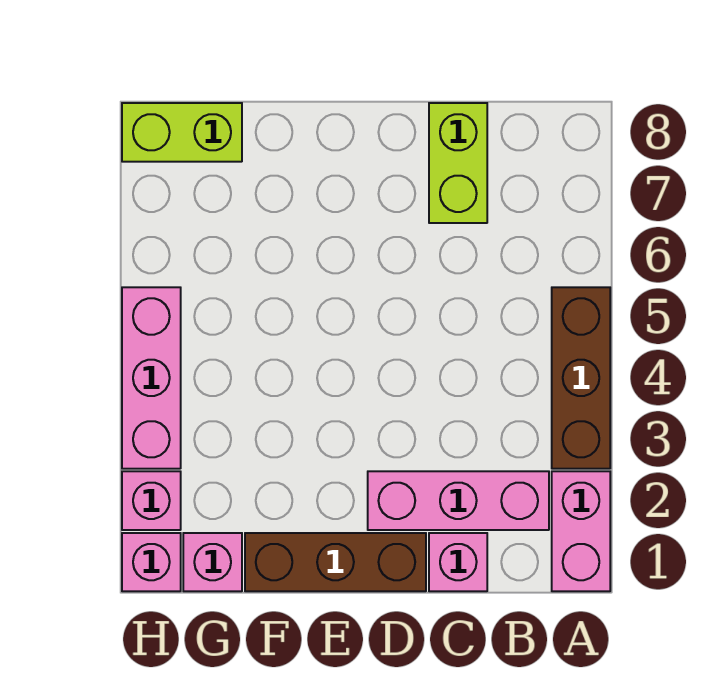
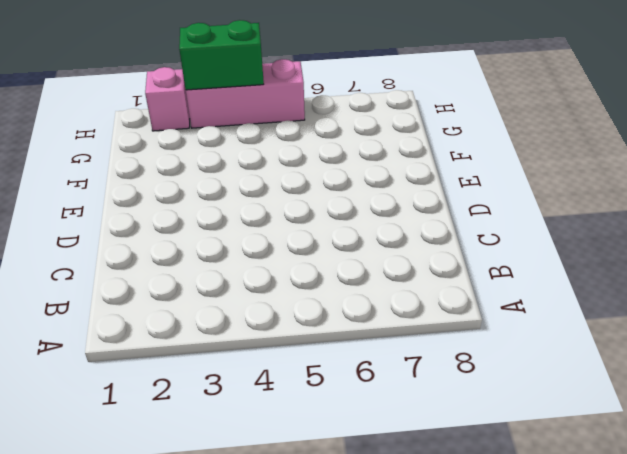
green brick H3:H4 level 2 -> none
none -> pink brick A1:A2 level 1
none -> brown brick A3:A5 level 1

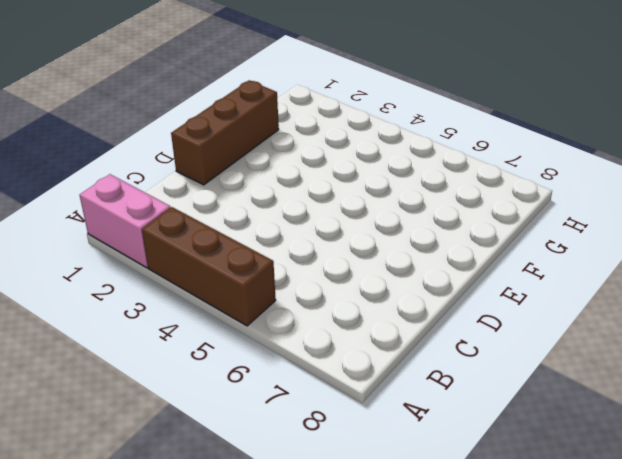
none -> pink brick B2:D2 level 1
none -> pink brick C1 level 1

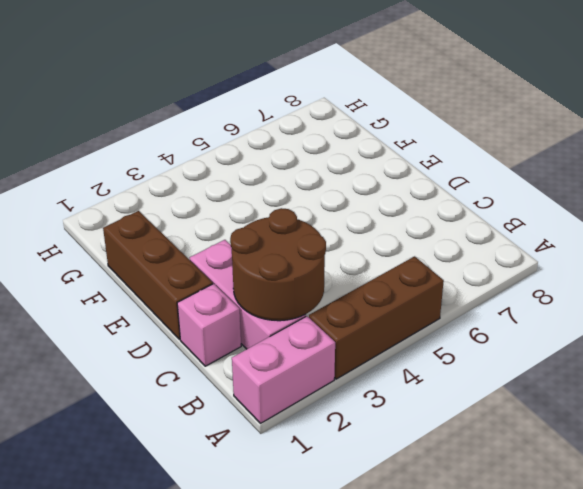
brown round brick B2:C3 level 2 -> none
none -> lime brick C7:C8 level 1
none -> pink brick G1 level 1

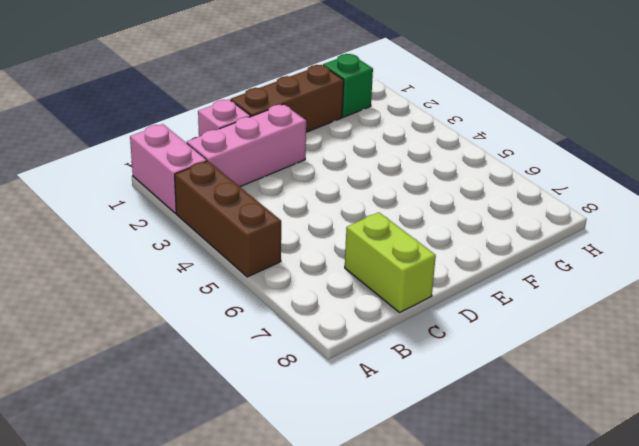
green brick G1 level 1 -> pink brick G1 level 1
none -> lime brick G8:H8 level 1
none -> pink brick H1 level 1

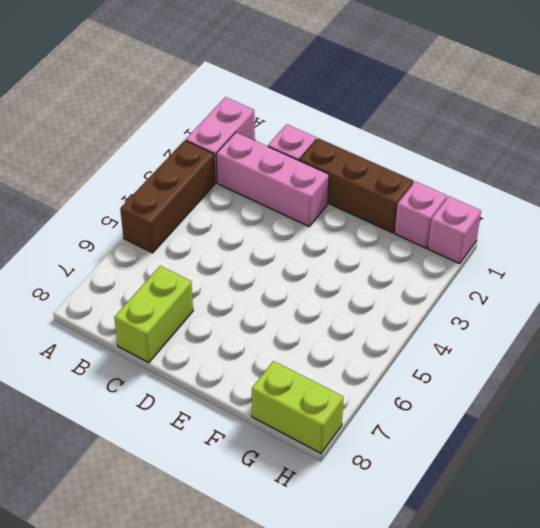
none -> pink brick H2 level 1
none -> pink brick H3:H5 level 1

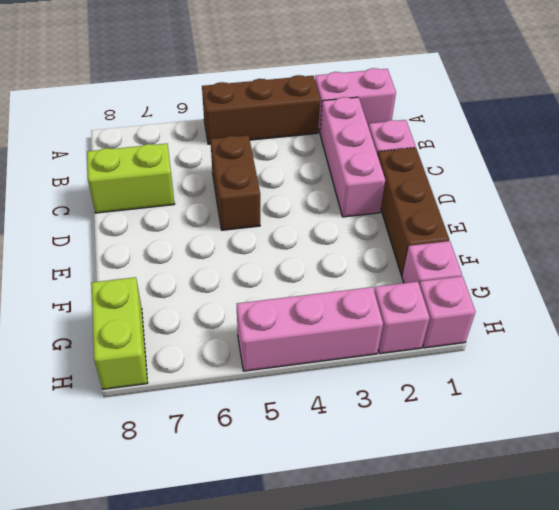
brown brick C5:D5 level 1 -> none

